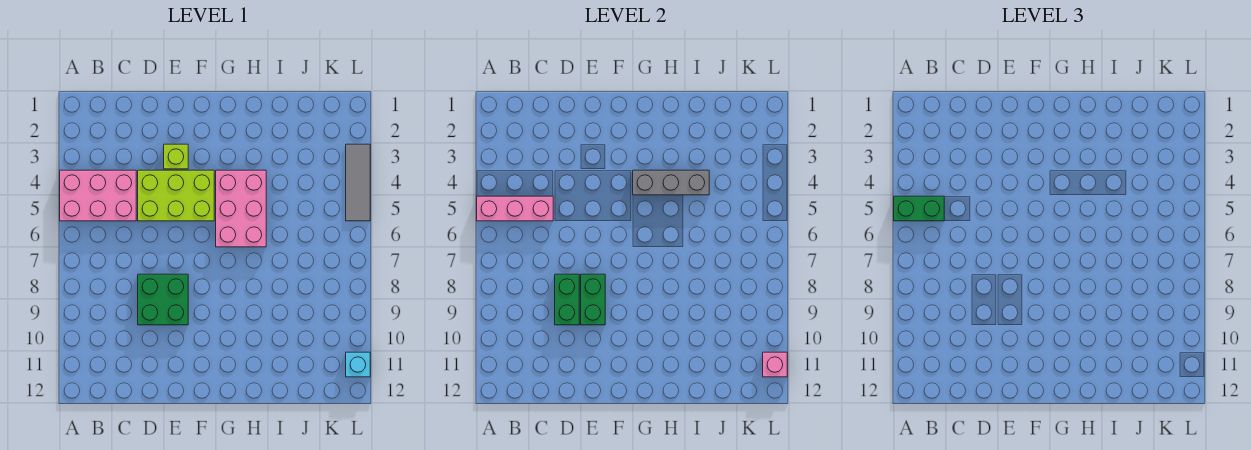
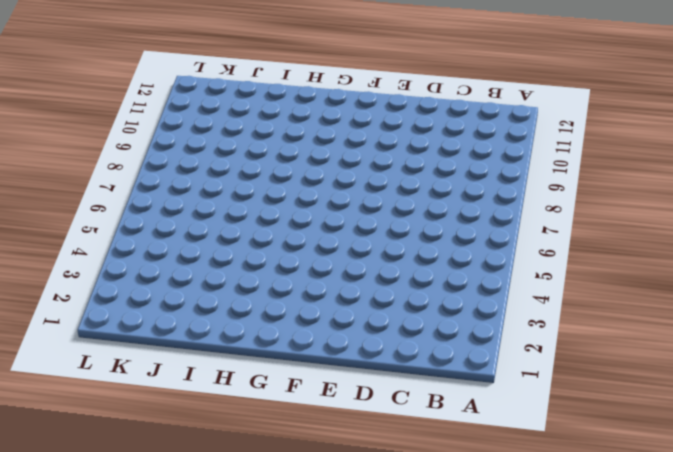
none -> pink brick A4:C5 level 1
none -> lime brick D4:F5 level 1
none -> green brick D8:E9 level 1

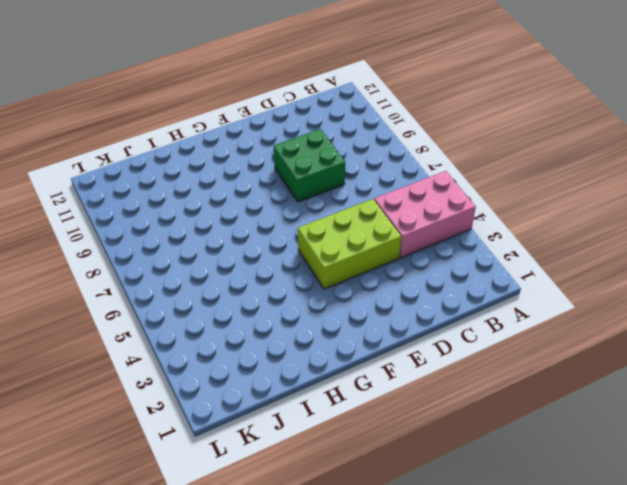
none -> lime brick E3 level 1
none -> pink brick G4:H6 level 1
none -> grey tile L3:L5 level 1

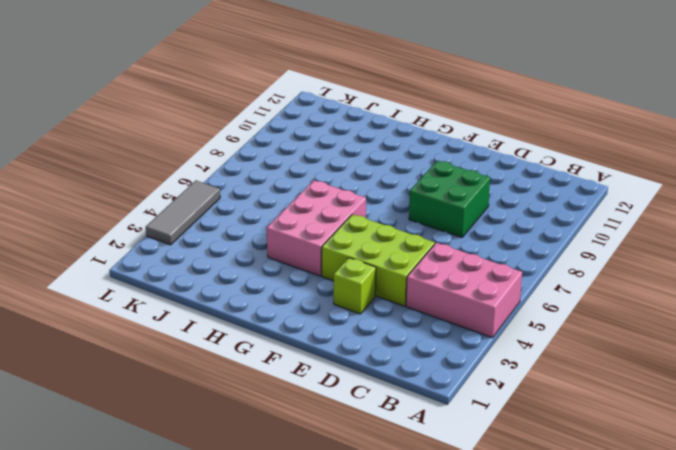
none -> cyan brick L11 level 1
none -> pink brick A5:C5 level 2
none -> green brick D8:D9 level 2

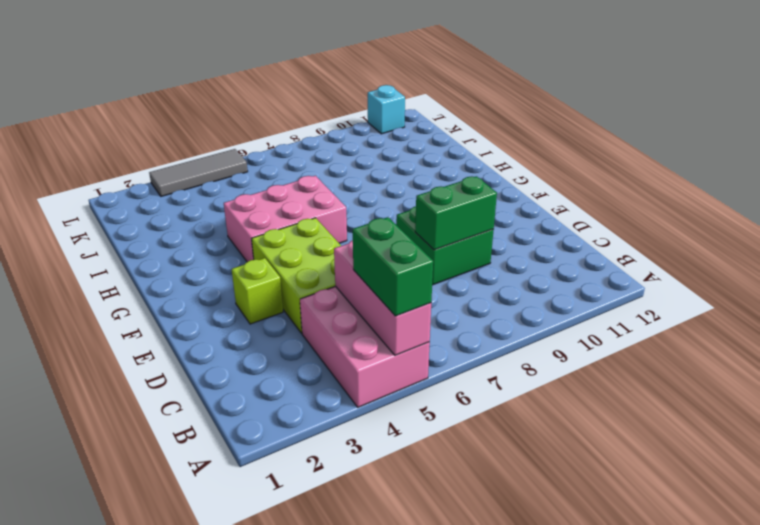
none -> green brick E8:E9 level 2
none -> grey brick G4:I4 level 2
none -> pink brick L11 level 2

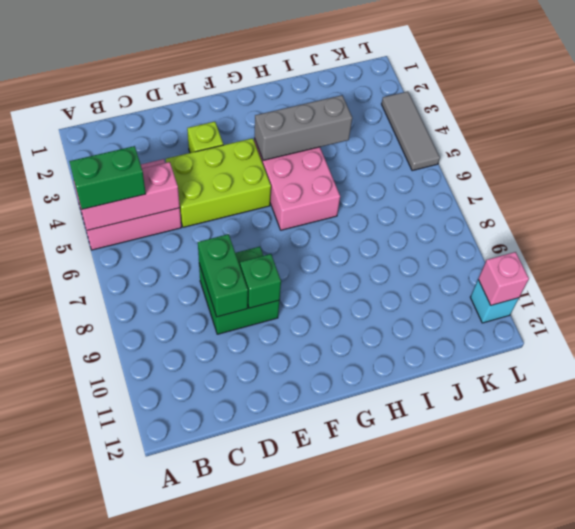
green brick E9 level 2 -> green brick E8:E9 level 2

